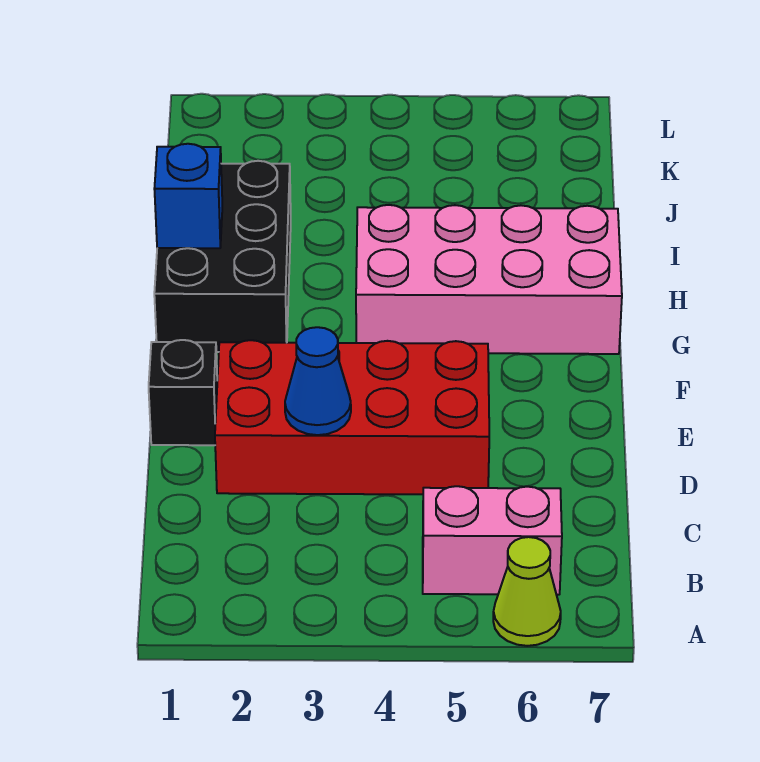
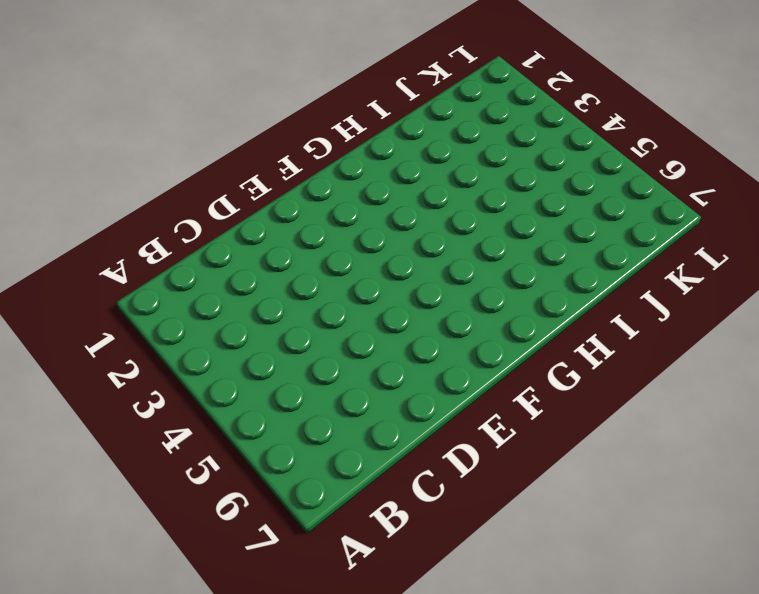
none -> lime cone A6 level 1
none -> pink brick B5:B6 level 1

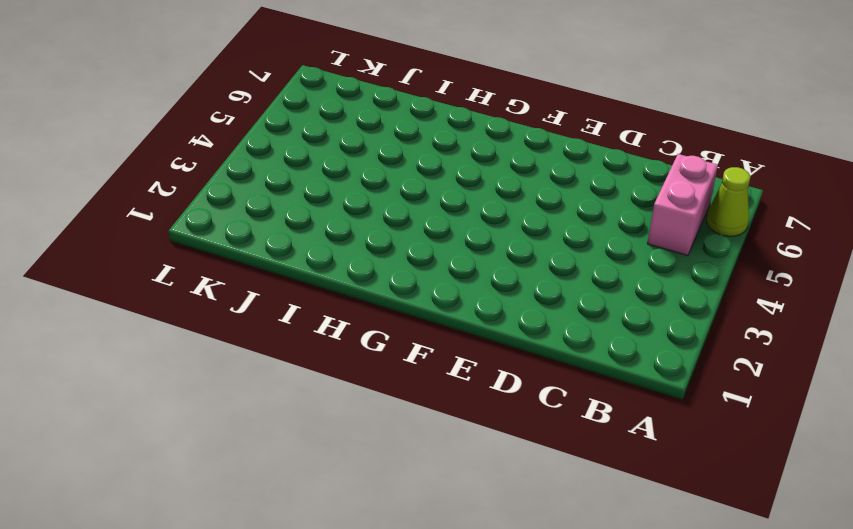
none -> red brick D2:E5 level 1
none -> black brick E1 level 1

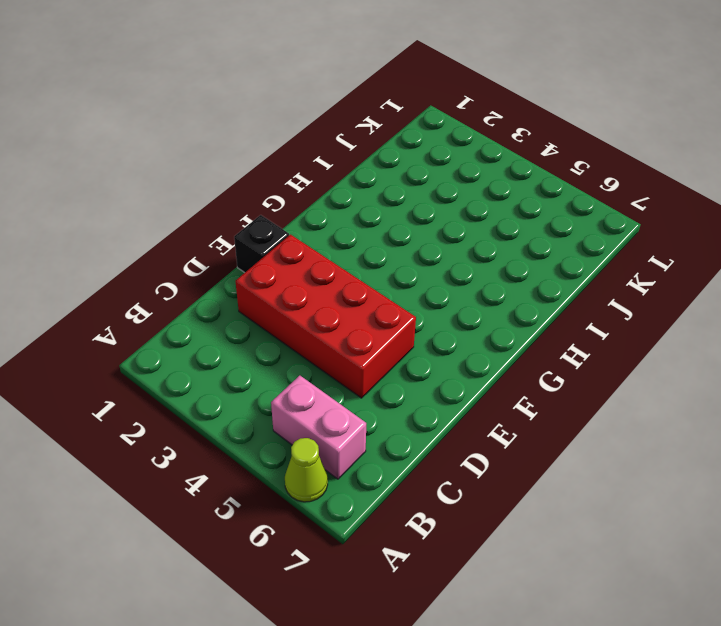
none -> black brick G1:I2 level 1
none -> pink brick G4:H7 level 1

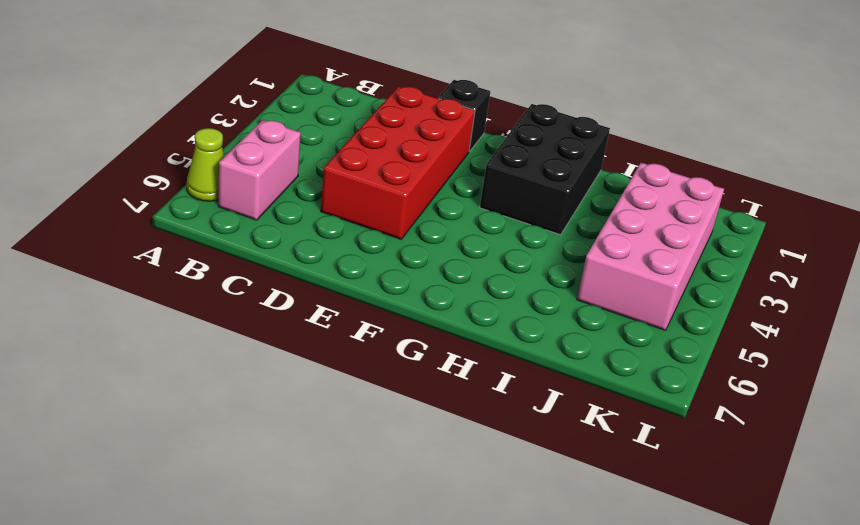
black brick G1:H3 level 1 -> black brick G1:I2 level 1
pink brick J2:K5 level 1 -> pink brick G4:H7 level 1
none -> blue cone D3 level 2
none -> blue brick H1 level 2

